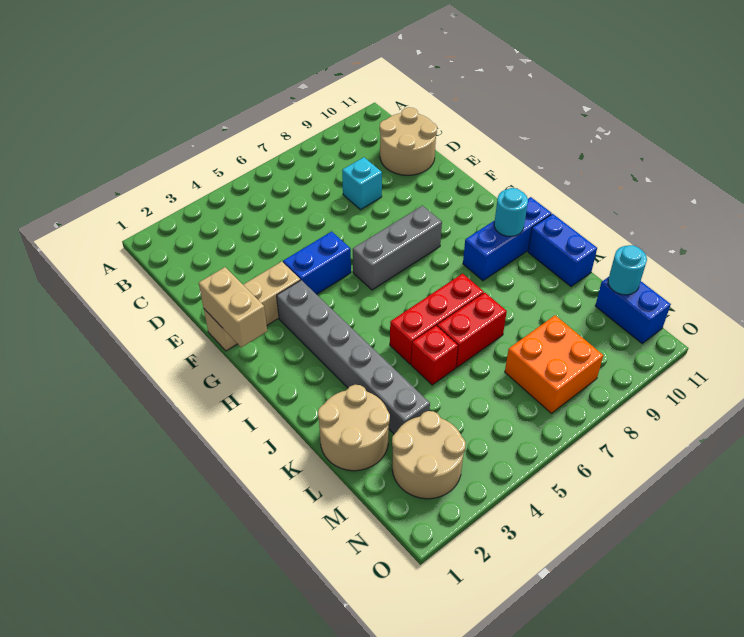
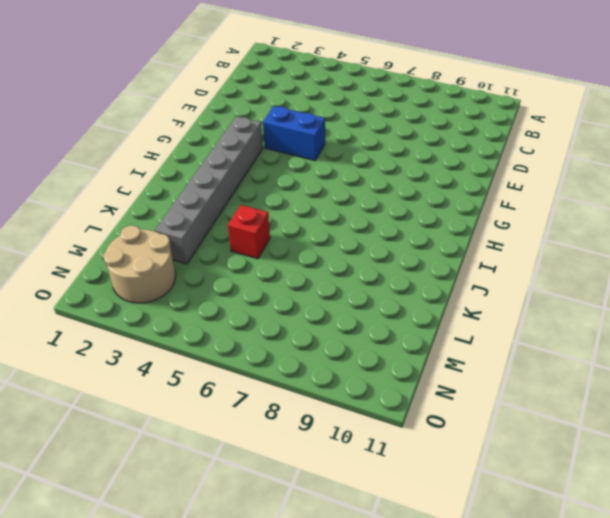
none -> tan round brick C10:D11 level 1
none -> cyan brick D8 level 1
none -> tan brick F1:F3 level 1

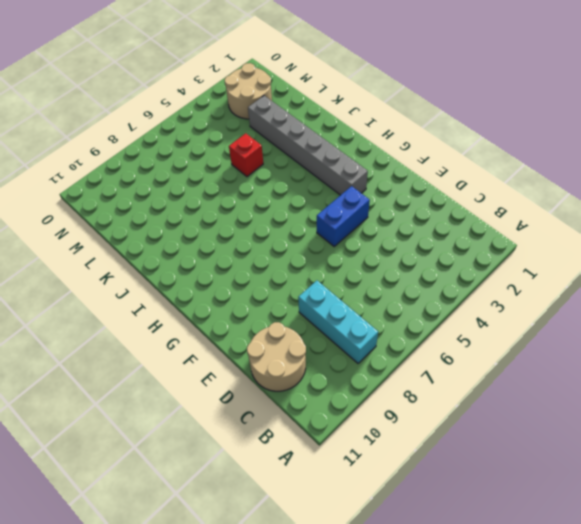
cyan brick B8:D8 level 1 -> cyan brick D8 level 1
none -> tan brick F1:F3 level 1
none -> grey brick G6:G8 level 1
none -> blue brick I9:I11 level 1

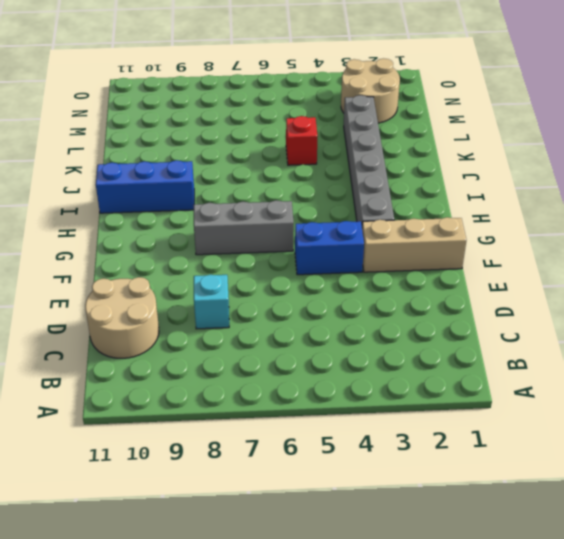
none -> red brick J5:J7 level 1
none -> blue brick J11:K11 level 1
none -> tan round brick K1:L2 level 1

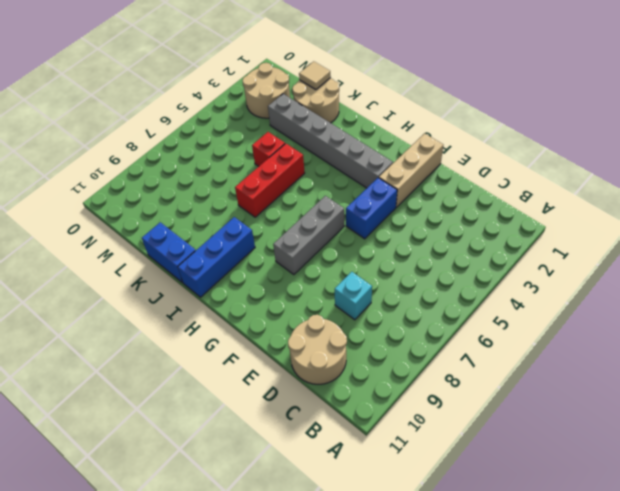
tan tile L1 level 2 -> none
none -> red brick K6:K7 level 1
none -> orange brick M7:N8 level 1
none -> blue brick M11:N11 level 1

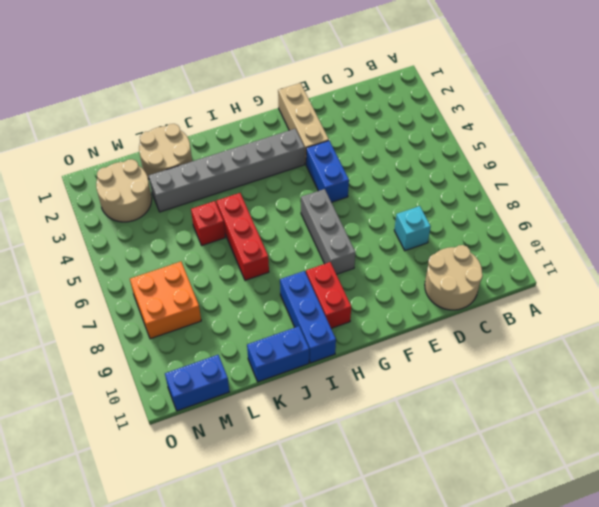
red brick H9:H10 level 1 -> red brick K6:K7 level 1
none -> tan brick F1:G1 level 2
none -> cyan round brick I10 level 2
none -> cyan round brick M11 level 2

